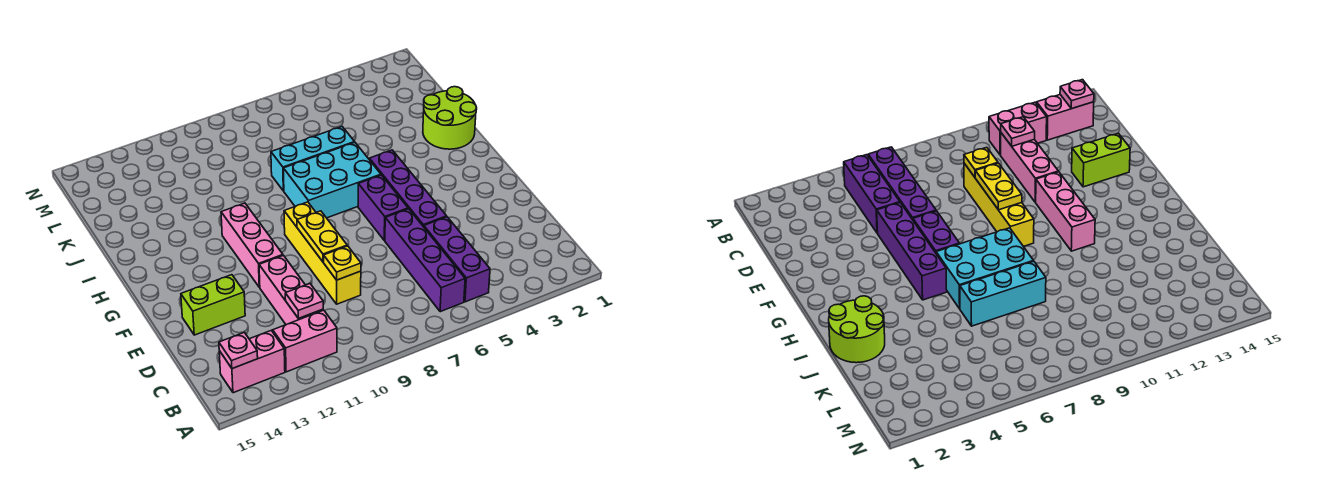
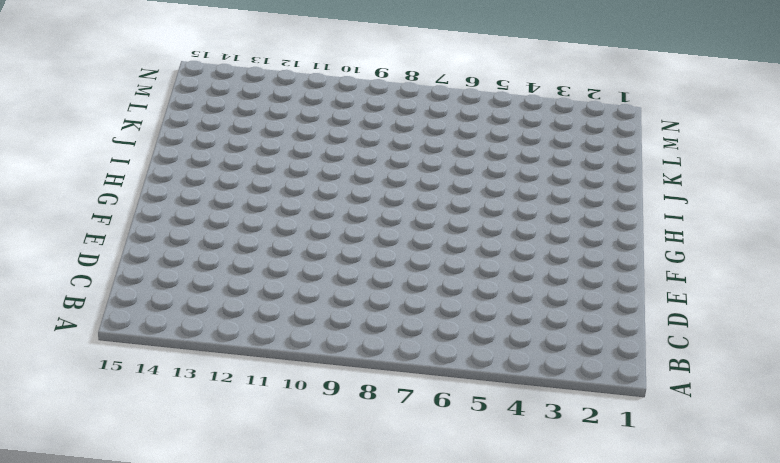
none -> purple brick B5:D5 level 1
none -> purple brick B6:E6 level 1
none -> pink brick B11:B12 level 1

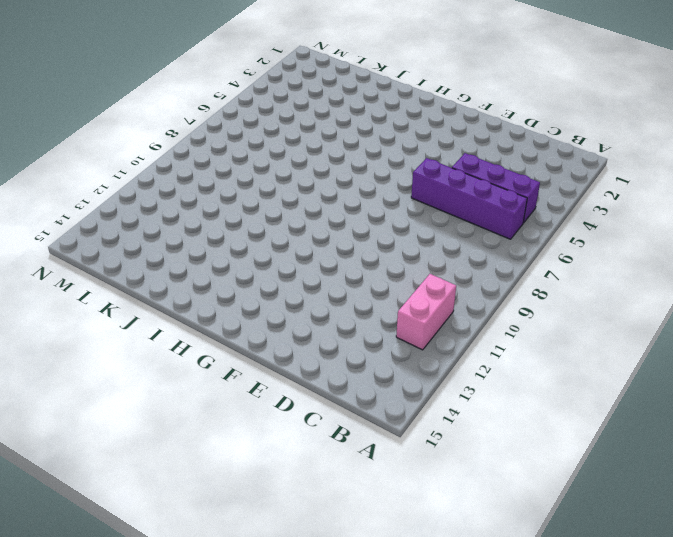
none -> pink brick B13:B14 level 1
none -> pink brick C11:E11 level 1
none -> yellow brick D9:G9 level 1

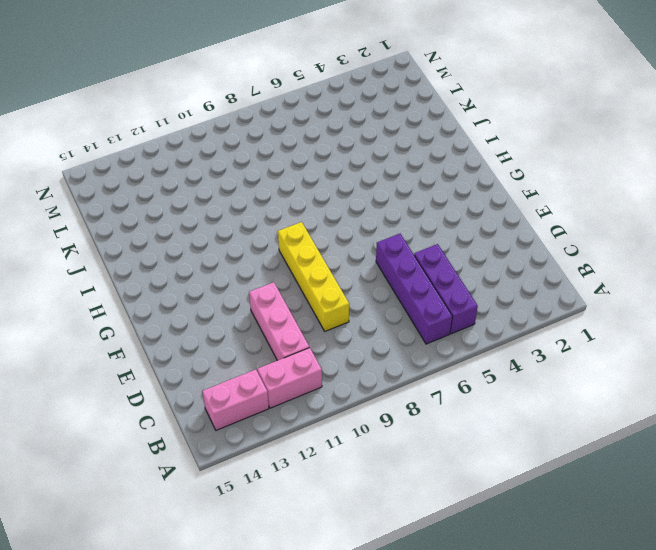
none -> purple brick E5:H5 level 1
none -> lime brick E13:E14 level 1
none -> purple brick F6:G6 level 1

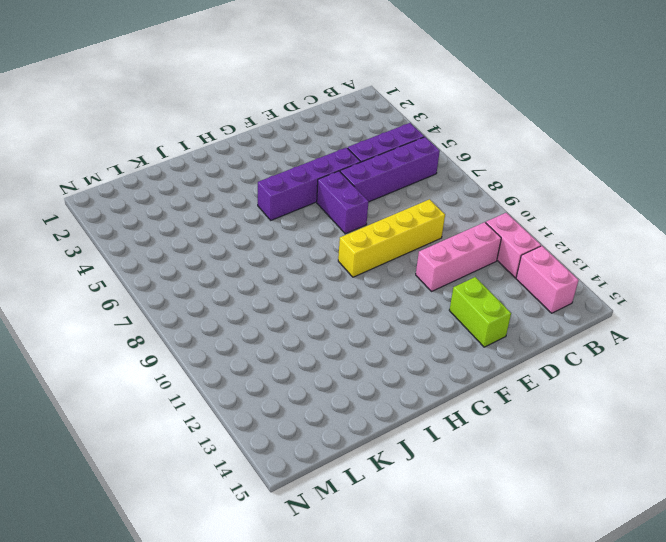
purple brick F6:F7 level 1 -> purple brick F6:G6 level 1
none -> pink brick F11:H11 level 1
none -> cyan brick H6:I8 level 1
none -> lime round brick I1:J2 level 1

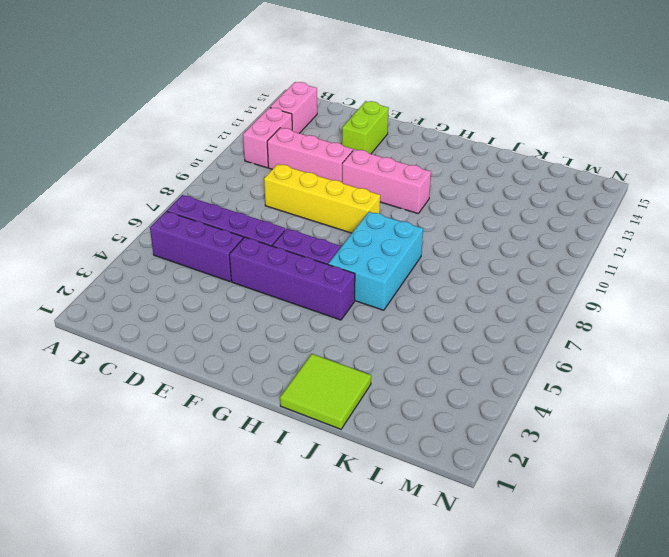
lime tile I1:J2 level 1 -> lime round brick I1:J2 level 1
none -> cyan brick J6:J8 level 1
none -> pink plate B14 level 2
none -> pink plate C11 level 2

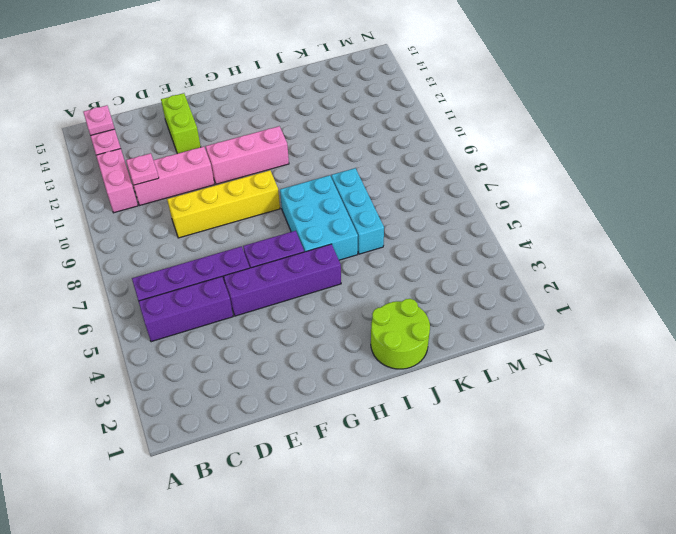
none -> yellow plate D9 level 2
none -> yellow plate E9:F9 level 2

